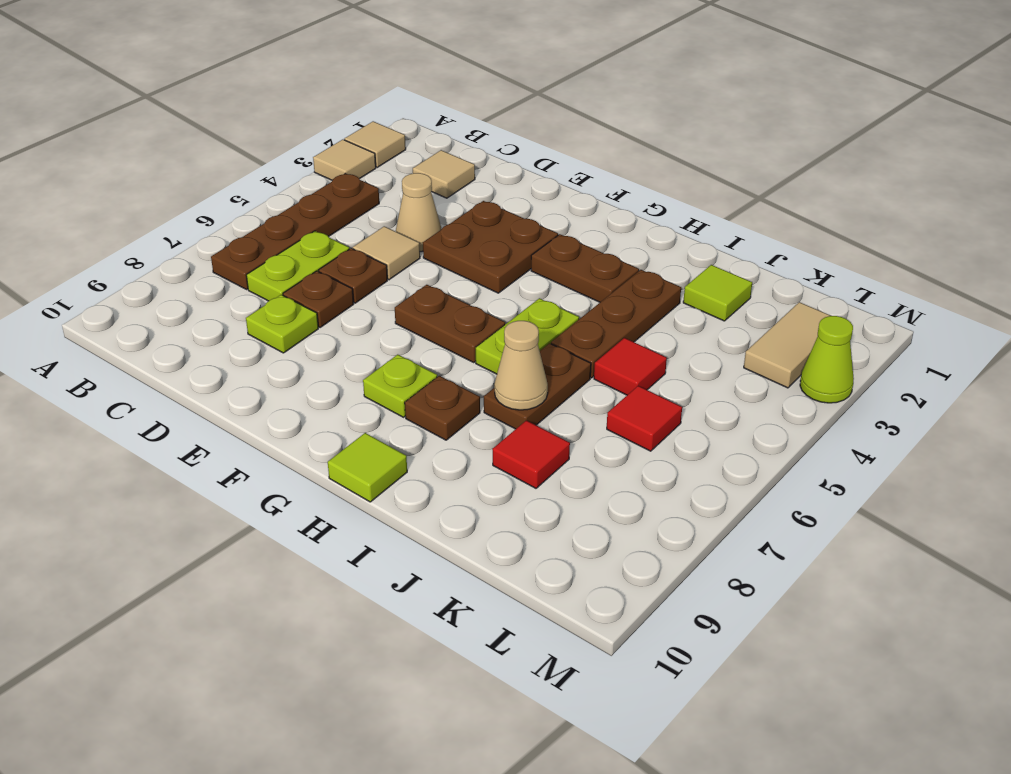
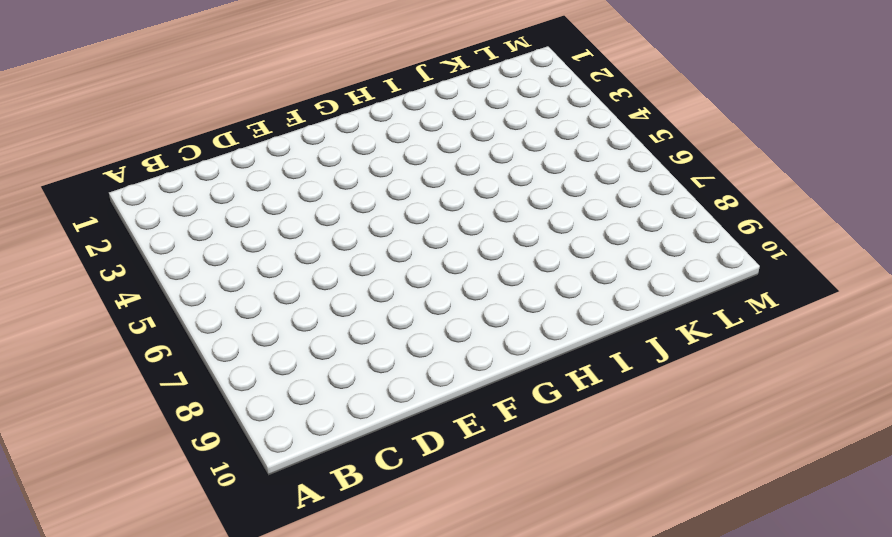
none -> tan tile A2 level 1
none -> tan tile A3 level 1
none -> brown plate B4:B7 level 1

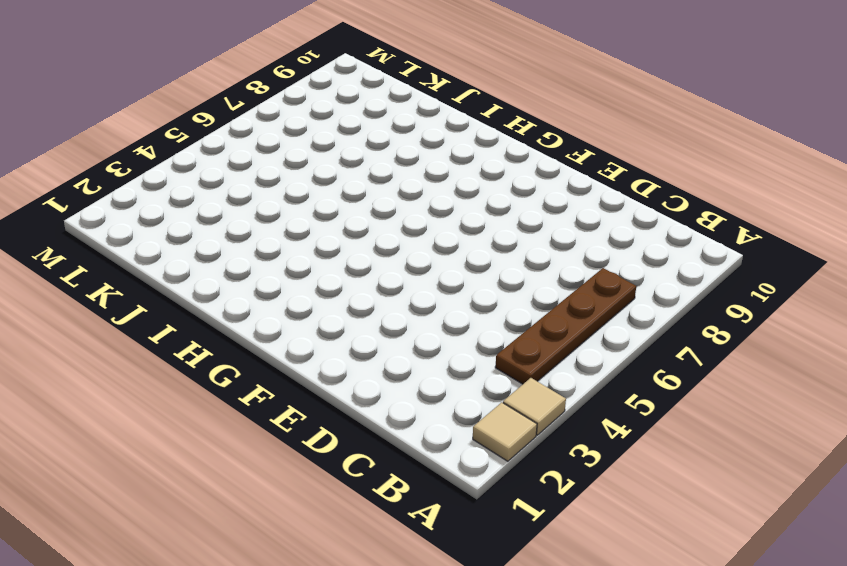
none -> tan tile C2 level 1
none -> lime plate C6:C7 level 1
none -> tan cone D4 level 1

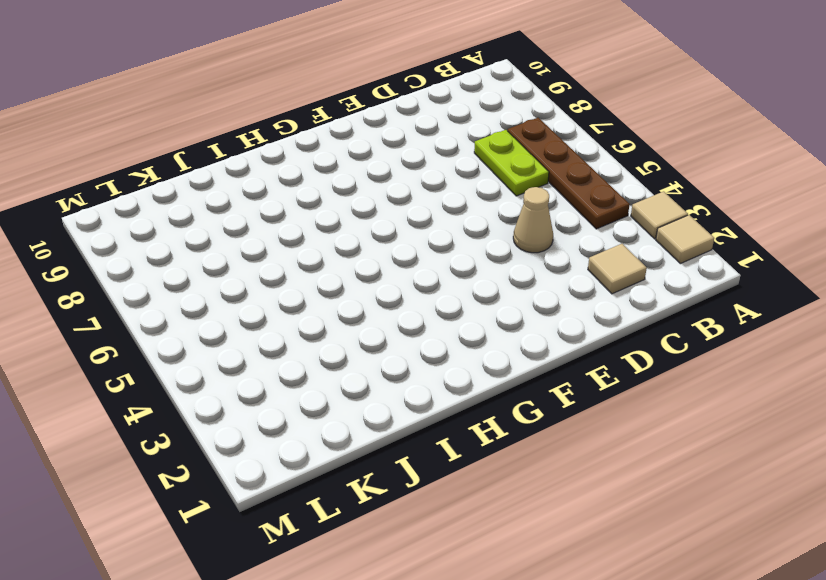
none -> tan tile D5 level 1
none -> brown plate D6 level 1
none -> brown plate D7 level 1

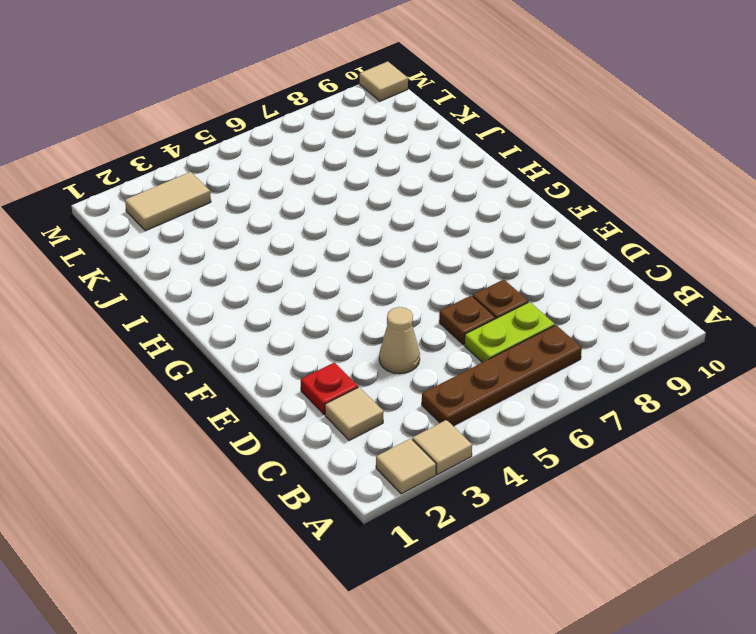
red plate D2 level 1 -> none
tan tile M10 level 1 -> tan tile D5 level 1
none -> lime plate D8 level 1
none -> brown plate E3:F4 level 1
none -> brown plate F6:G6 level 1

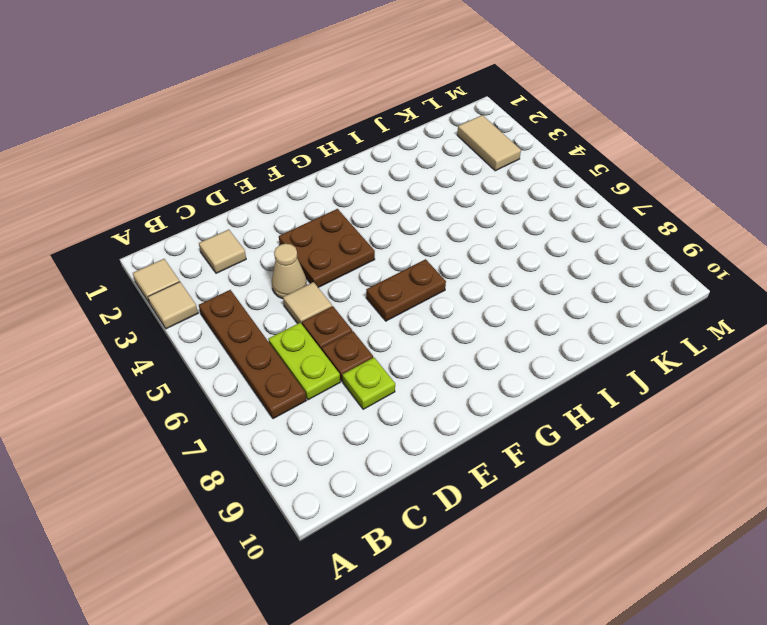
none -> brown plate G3:H3 level 1
none -> lime plate G8 level 1
none -> lime plate H5:H6 level 1

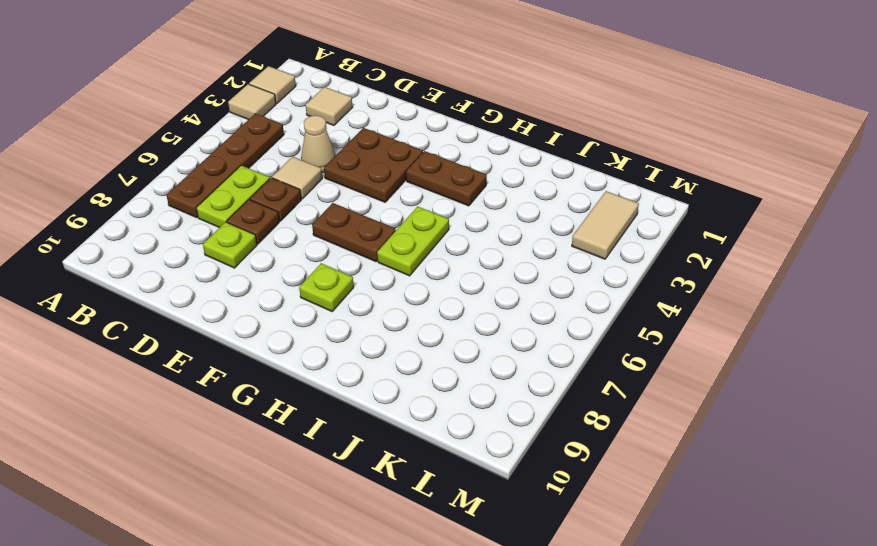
none -> brown plate H8 level 1
none -> lime tile H10 level 1
none -> brown plate I3:I5 level 1

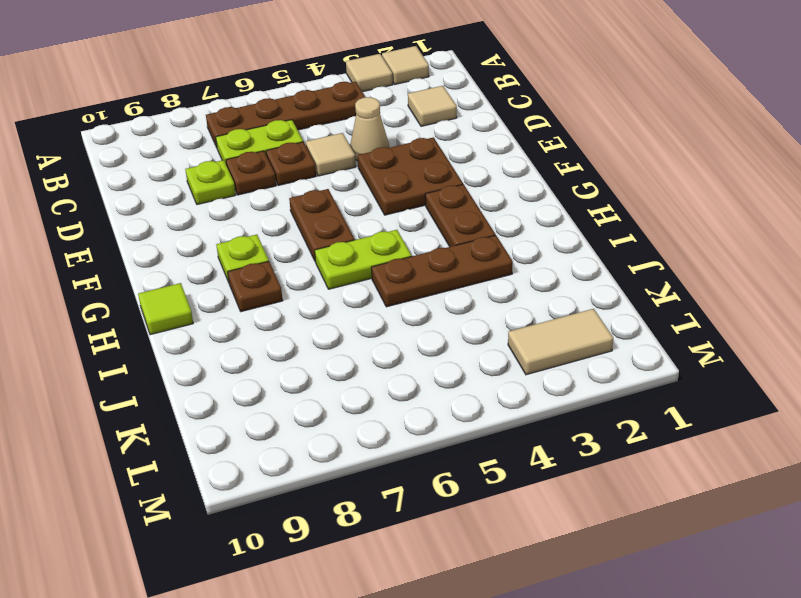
none -> brown plate I6:I7 level 1
none -> lime tile J2 level 1
none -> red tile J5 level 1

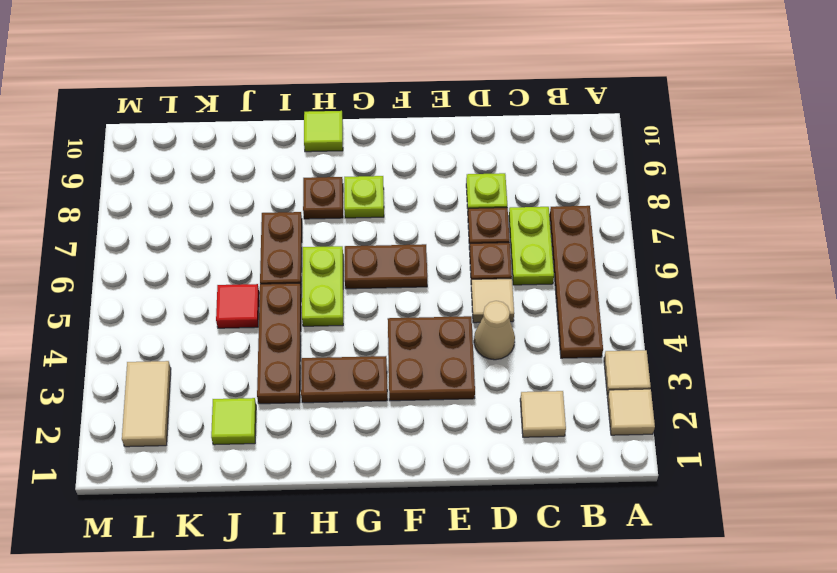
none -> red tile J8 level 1
none -> red tile K6 level 1
none -> lime cone M3 level 1

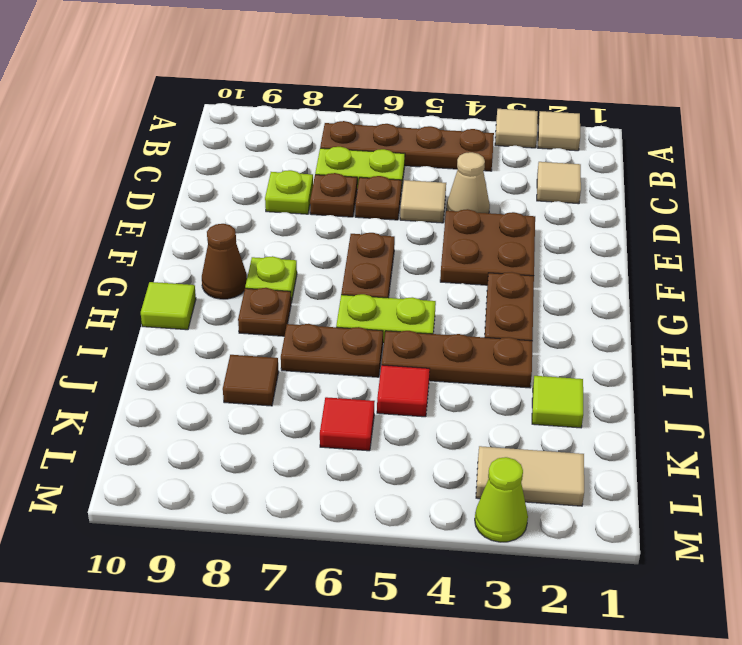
brown cone G9 level 1 -> none
brown tile J8 level 1 -> red tile J8 level 1
none -> tan cone I7 level 2

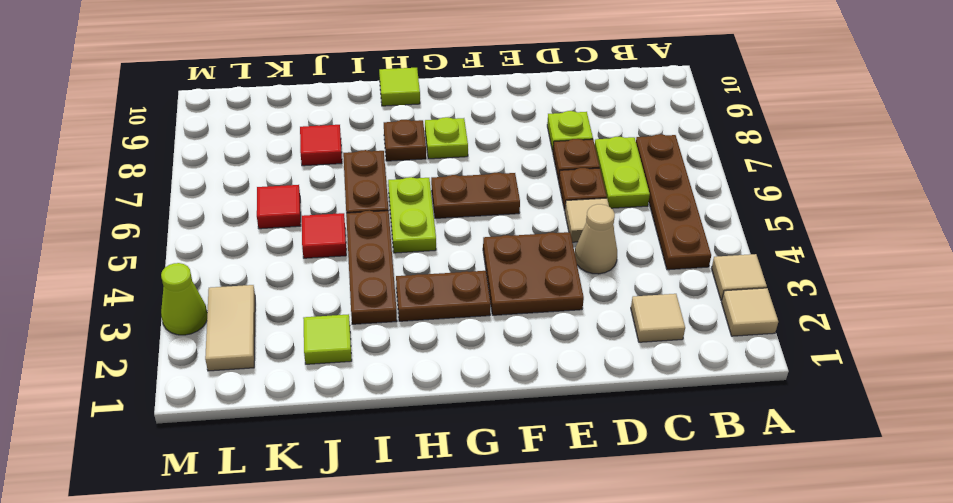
none -> tan cone I7 level 2

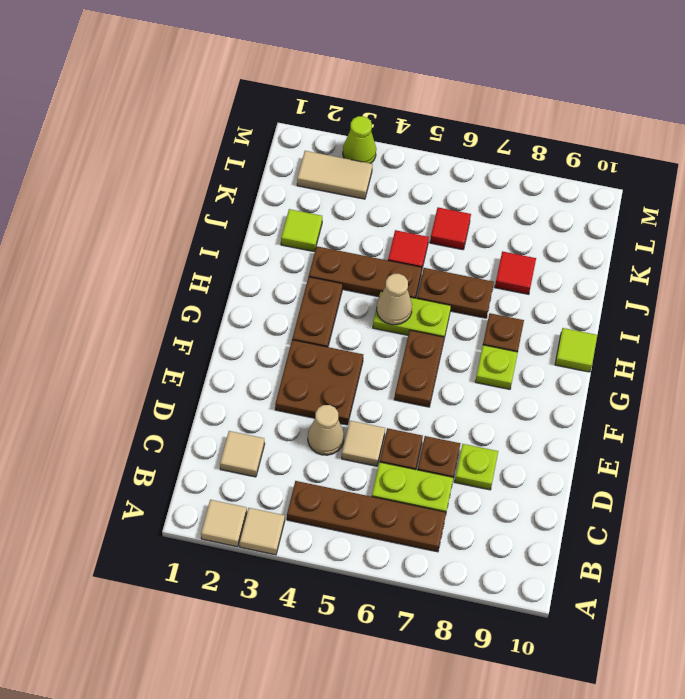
tan cone H5 level 2 -> tan cone I7 level 2

